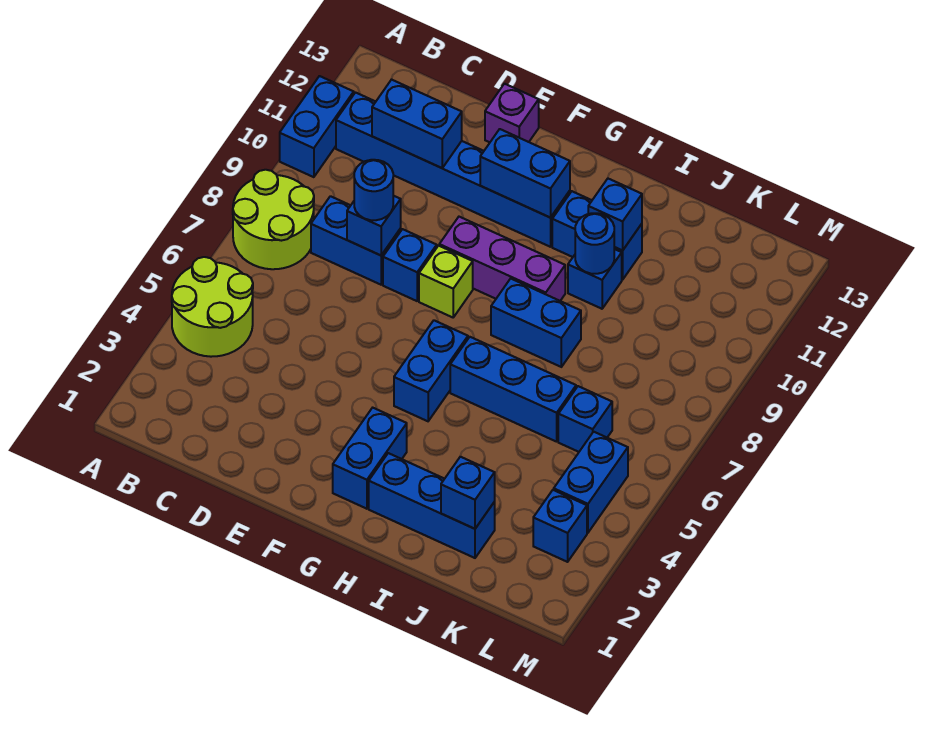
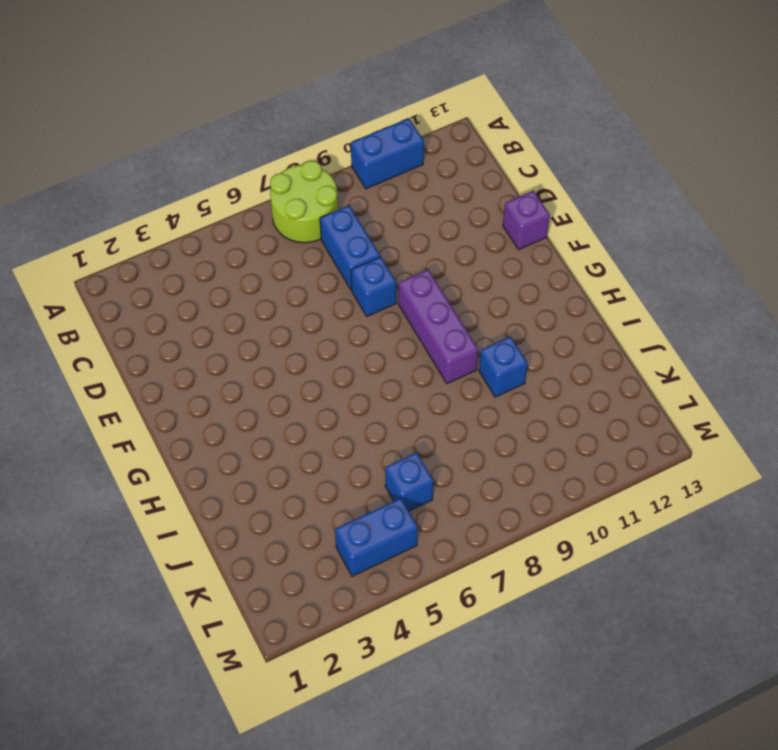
none -> lime round brick A4:B5 level 1
none -> blue brick B11:G11 level 1
none -> lime brick F8 level 1

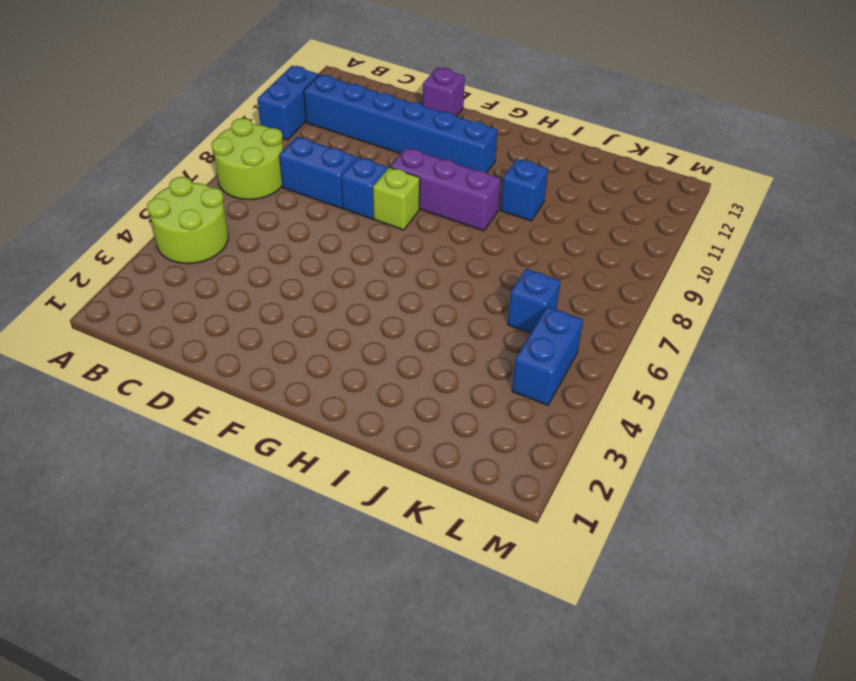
none -> blue brick G2:G3 level 1
none -> blue brick G5:G6 level 1
none -> blue brick H2:J2 level 1

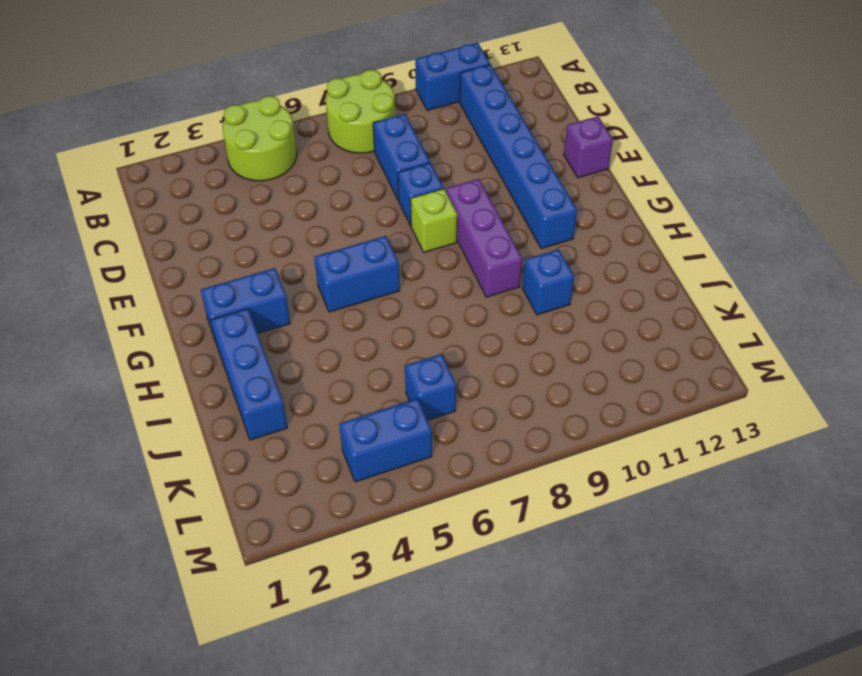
none -> blue brick H6:J6 level 1
none -> blue brick H8:I8 level 1
none -> blue brick H11:I11 level 1

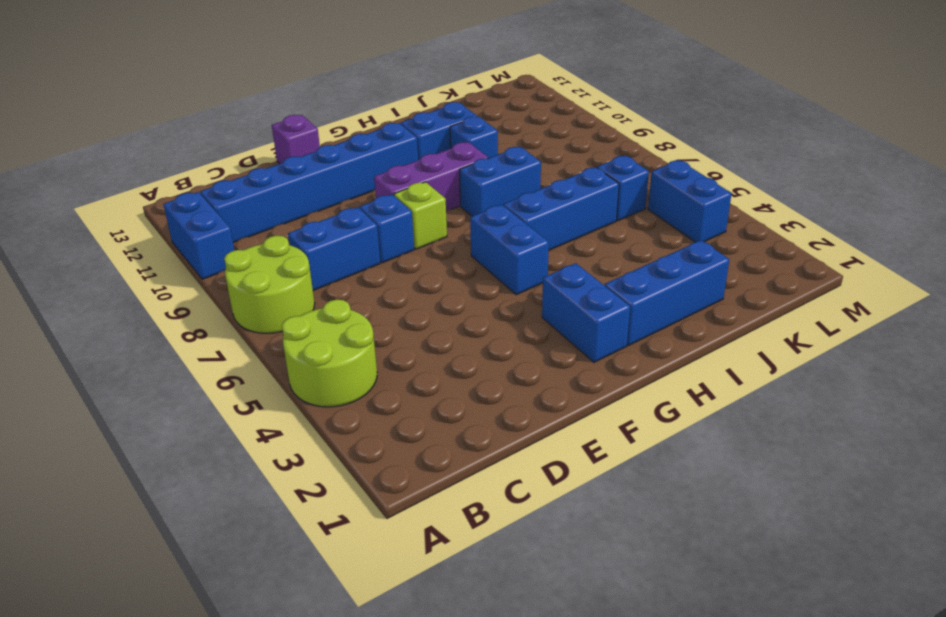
none -> blue brick L3 level 1
none -> blue brick C11:D11 level 2
none -> blue brick D8 level 2

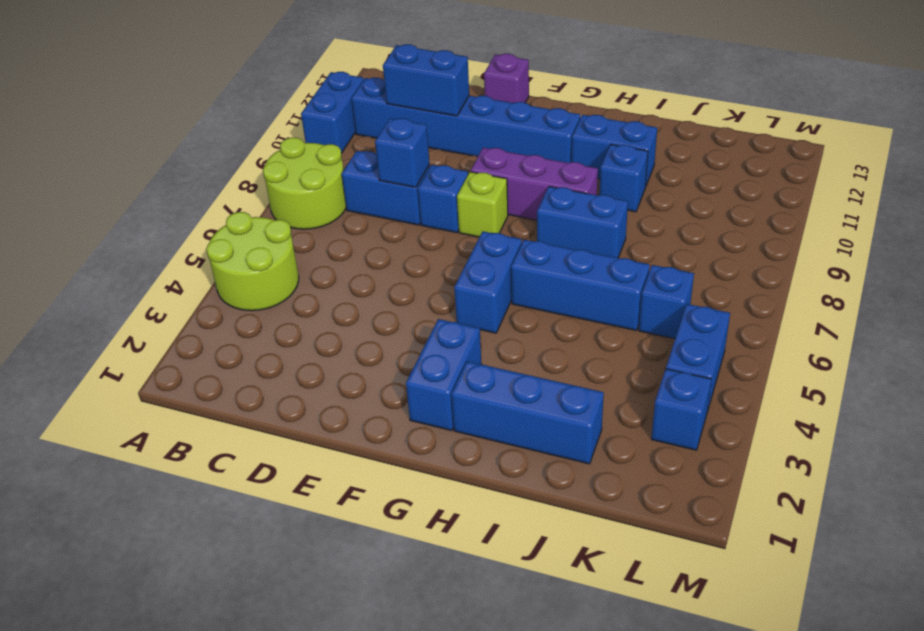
none -> blue brick F11:G11 level 2
none -> blue round brick I10 level 2
none -> blue brick I11 level 2

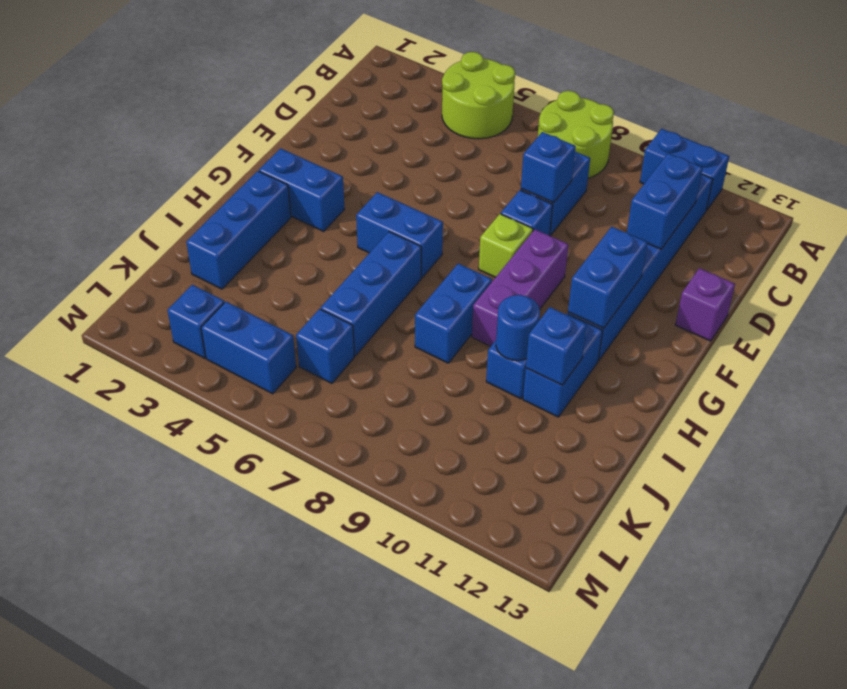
none -> blue brick J2 level 2
none -> blue round brick D8 level 3

